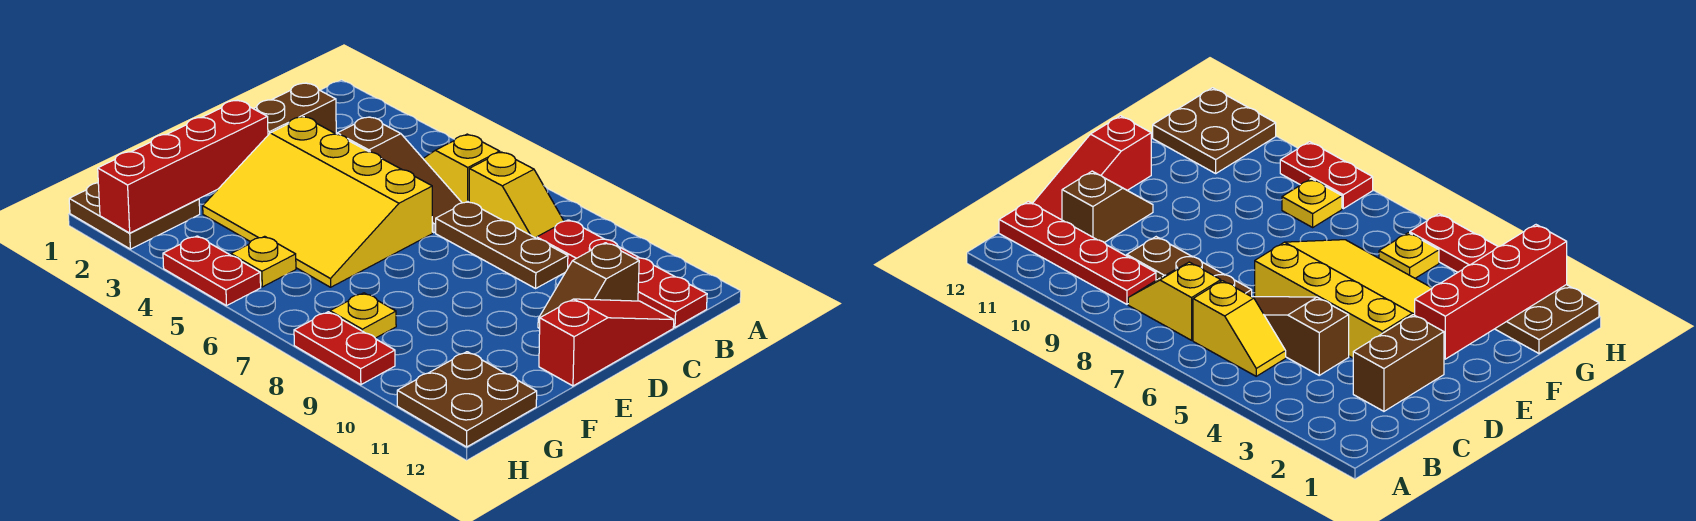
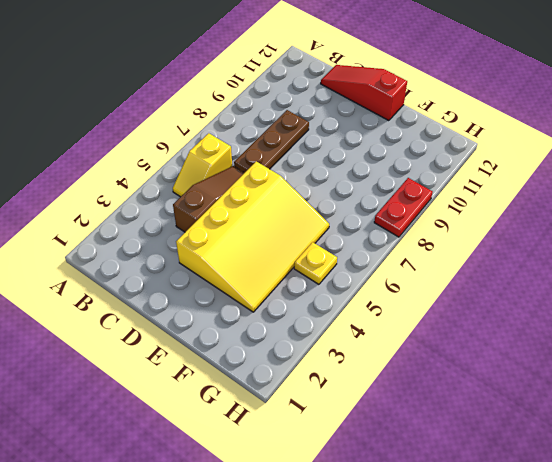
none -> yellow slope B7:B8 level 1 top 7
none -> red plate B9:B12 level 1
none -> brown brick C2:D2 level 1

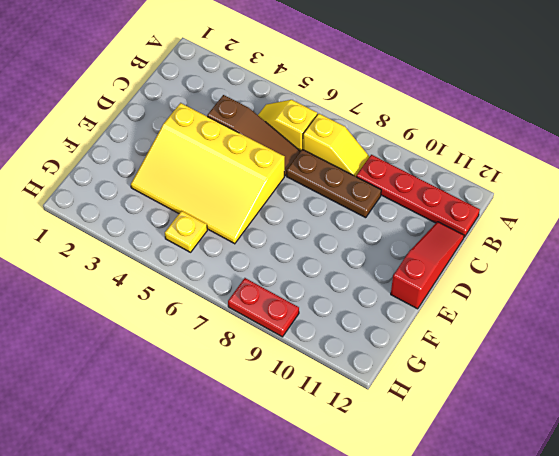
none -> brown brick C2:D2 level 1
none -> brown slope C11:D11 level 1 top C
none -> brown plate G1:H2 level 1

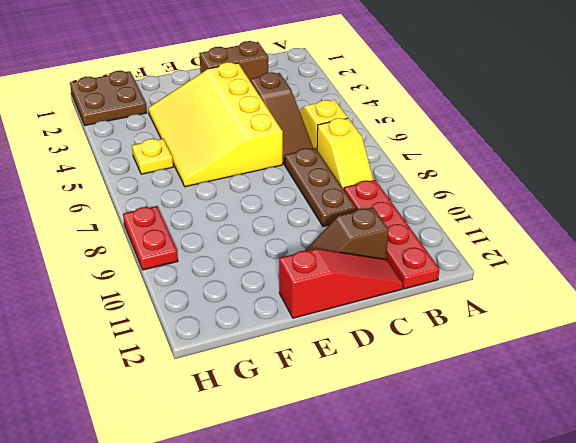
none -> yellow plate G8 level 1
none -> brown plate G11:H12 level 1
none -> red plate H4:H5 level 1

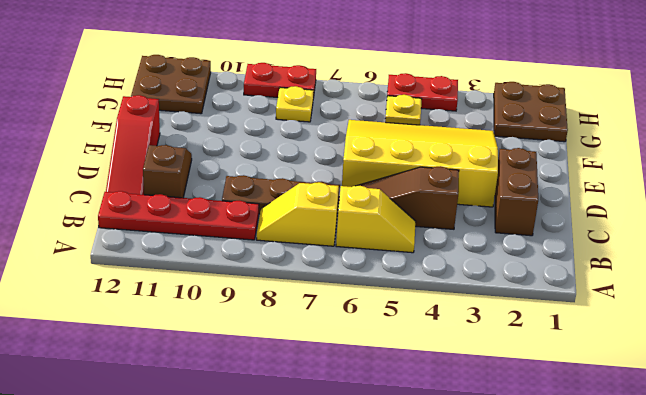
none -> red brick E2:H2 level 2

